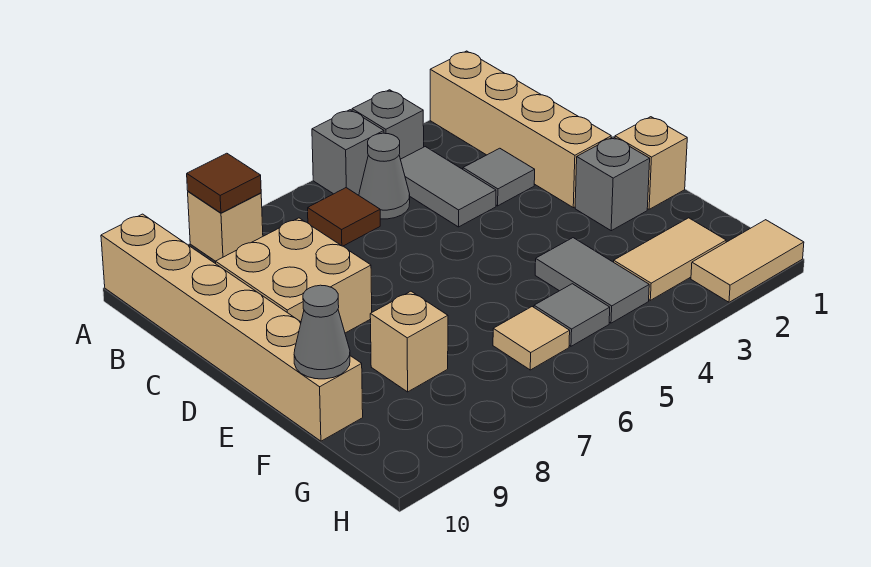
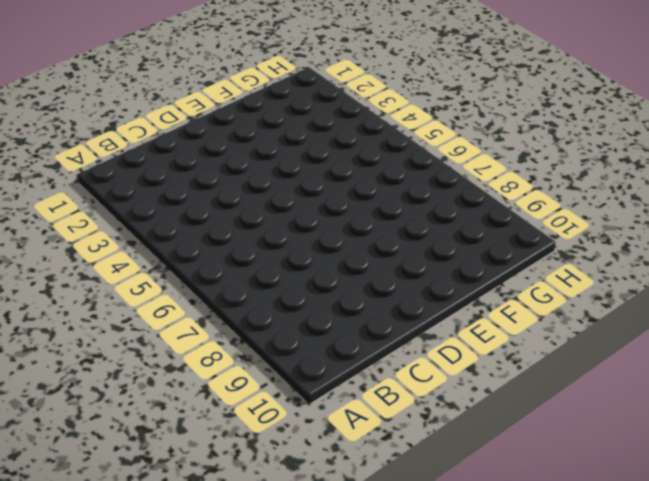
none -> tan brick A2:D2 level 1
none -> grey brick A4 level 1
none -> grey brick A5 level 1

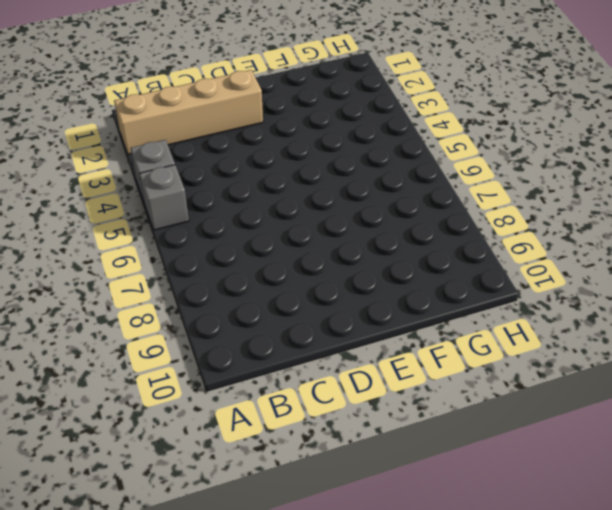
none -> tan brick A8 level 1
none -> tan brick A10:F10 level 1
none -> grey tile B4:C4 level 1

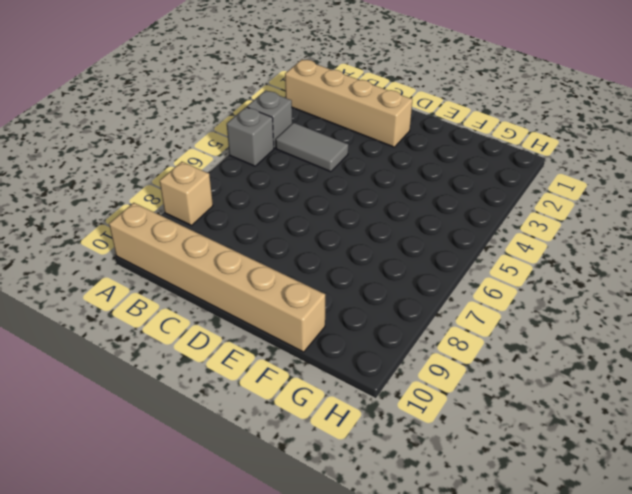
none -> grey cone B5 level 1
none -> brown tile B6 level 1
none -> grey tile C3 level 1

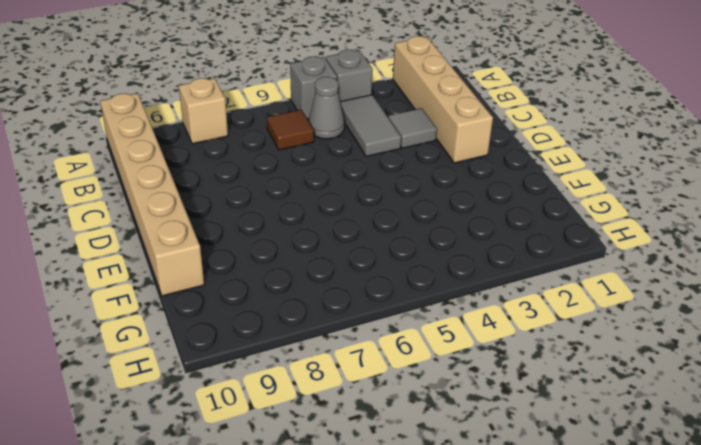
none -> tan brick C8:D9 level 1
none -> tan brick E1 level 1
none -> grey brick E2 level 1

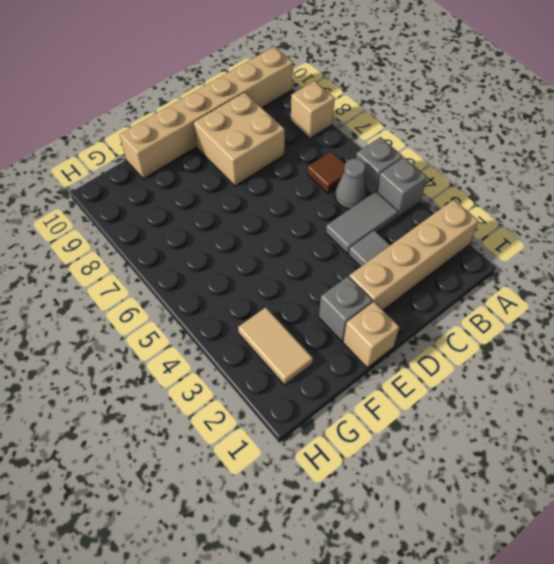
none -> grey tile F4:G4 level 1
none -> tan brick F8 level 1
none -> grey tile G5 level 1

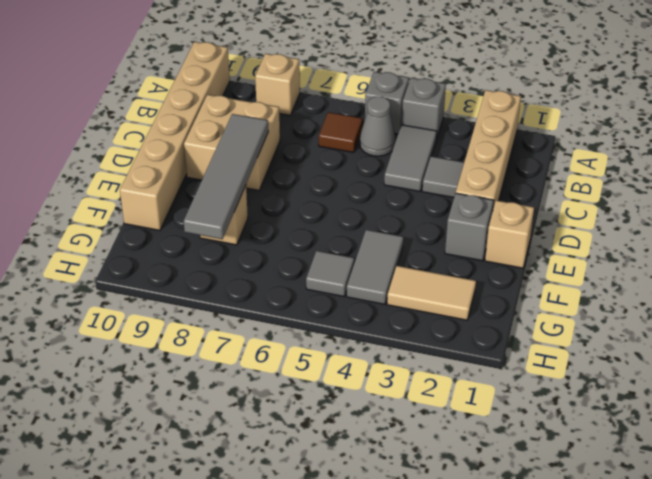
grey tile D8:G8 level 2 -> none
none -> tan tile G6 level 1
none -> tan tile H1:H2 level 1
none -> brown tile A8 level 2

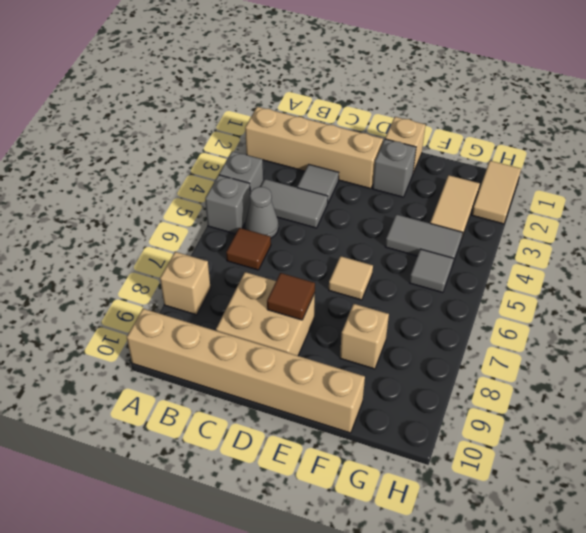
brown tile D8 level 2 -> brown tile A8 level 2
tan tile E6 level 1 -> tan tile G6 level 1
none -> grey cone F10 level 2

